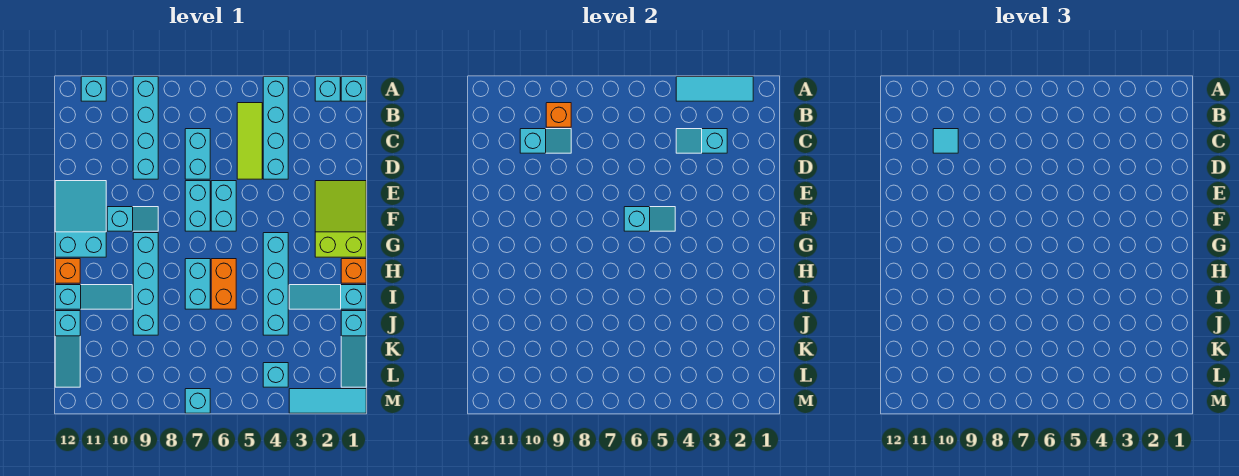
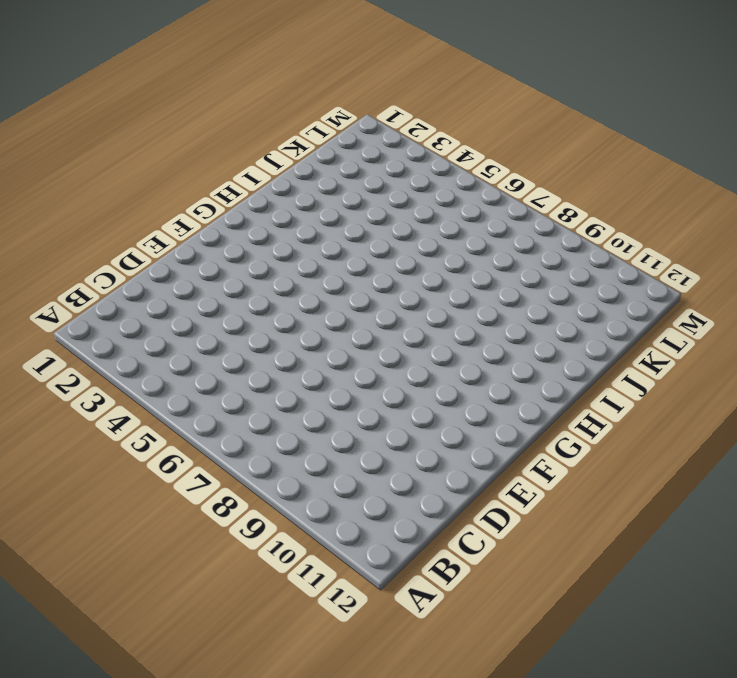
none -> cyan brick A1 level 1
none -> cyan brick A2 level 1
none -> cyan brick A4:D4 level 1
none -> cyan brick A9:D9 level 1

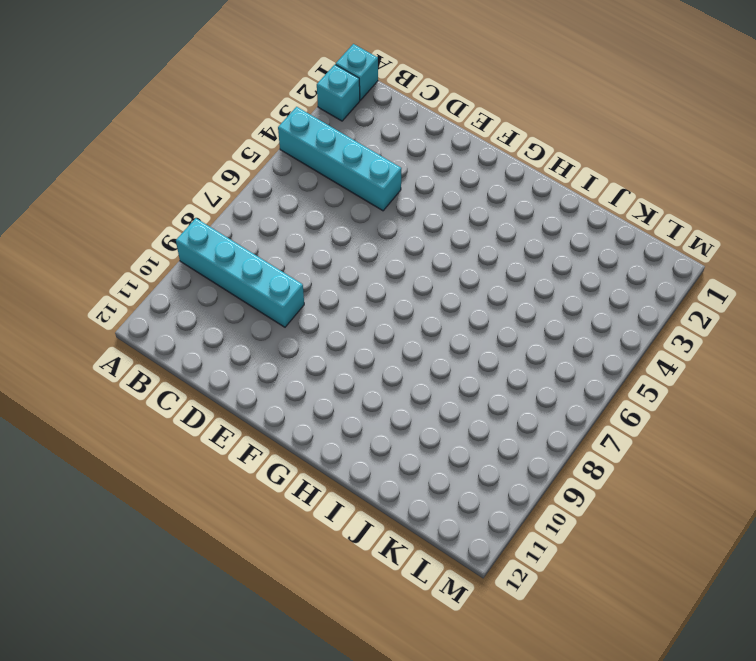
none -> cyan brick A11 level 1
none -> lime tile B5:D5 level 1
none -> cyan brick C7:D7 level 1
none -> lime slope E1:G2 level 1 top G

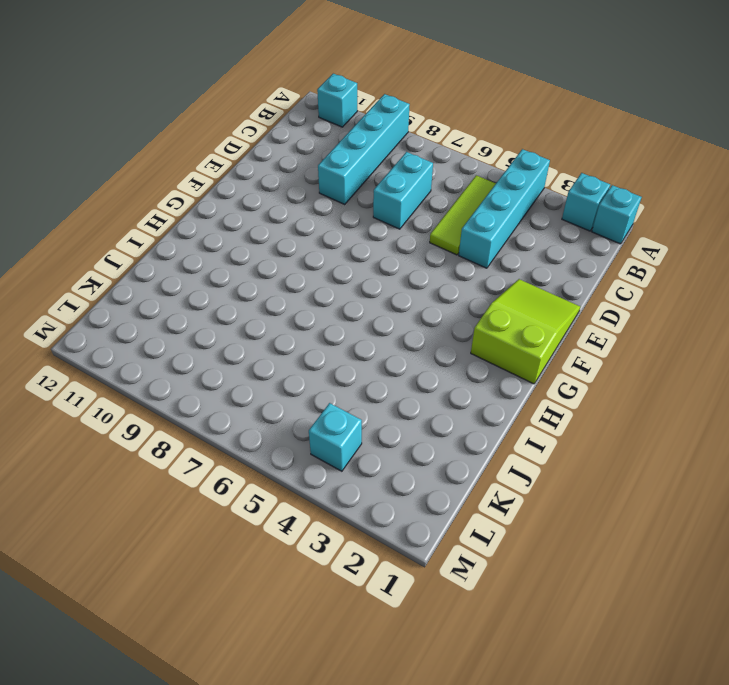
none -> cyan brick E6:F6 level 1
none -> cyan brick E7:F7 level 1
none -> cyan slope E11:G12 level 1 top G
none -> cyan slope F9:F10 level 1 top 10

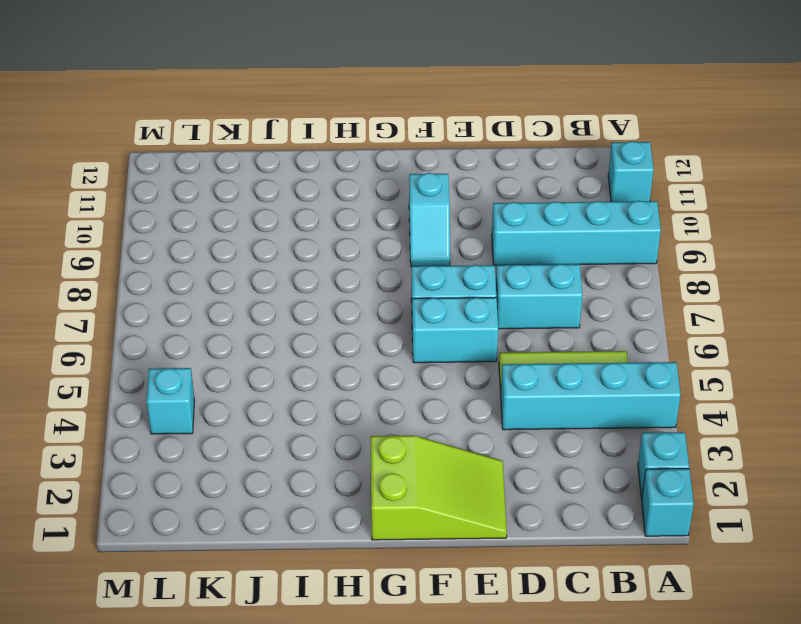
none -> cyan slope E11:G12 level 1 top G
none -> cyan brick G4:J4 level 1
none -> cyan brick G9:J9 level 1
none -> orange brick H1 level 1

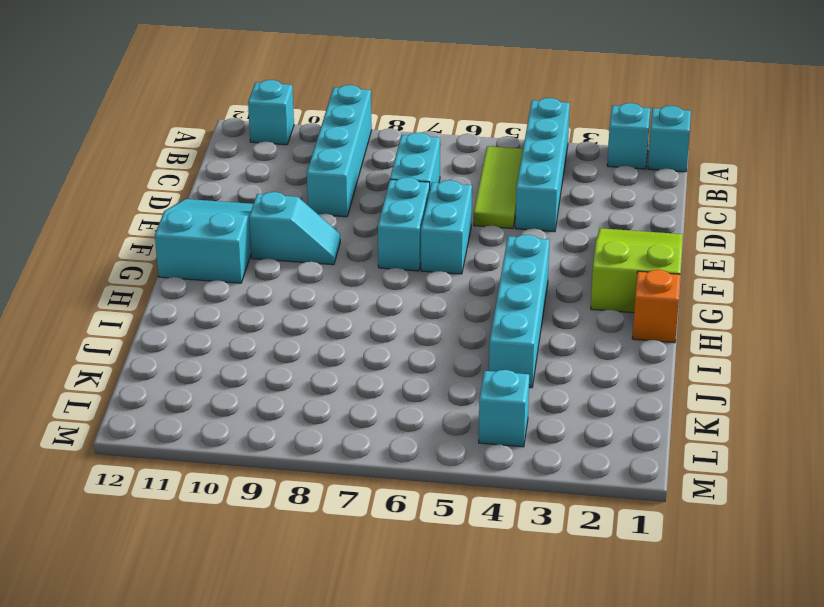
none -> cyan brick G9:J9 level 1
none -> orange brick H6:I6 level 1
none -> cyan brick H7:I7 level 1
none -> orange brick H12 level 1

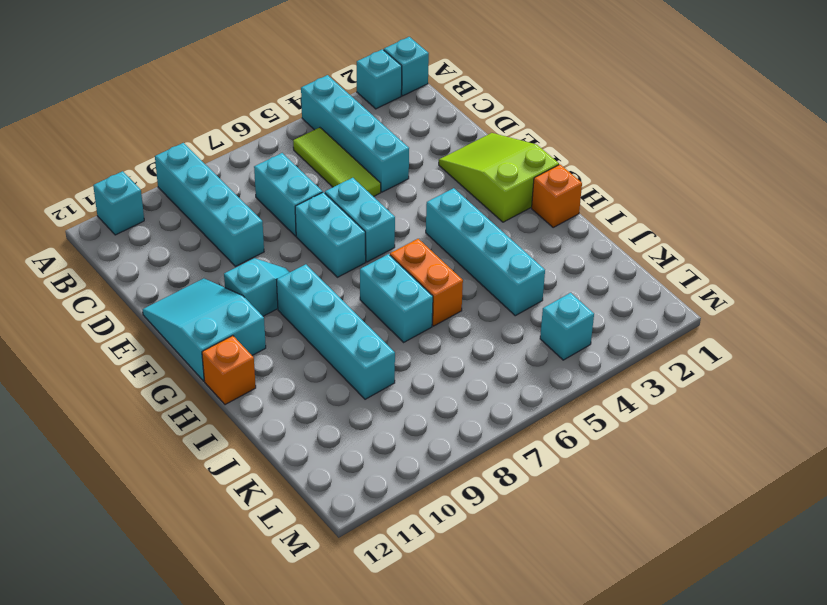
none -> cyan slope I1:I3 level 1 top 1
none -> cyan slope I10:I12 level 1 top 12
none -> cyan slope J1:L1 level 1 top J
none -> cyan slope J12:L12 level 1 top J

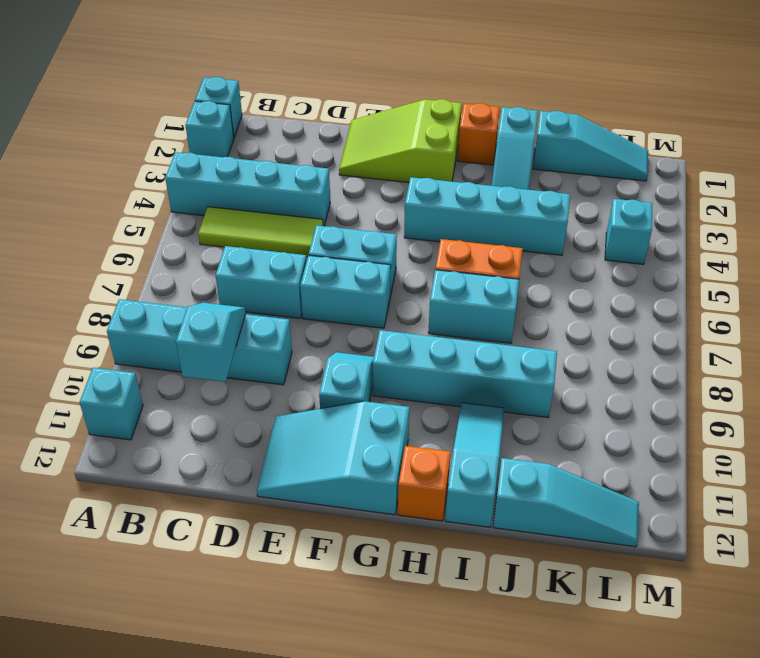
none -> cyan tile M1:M3 level 1
none -> cyan brick M7 level 1
none -> cyan tile A2:A4 level 2
none -> orange brick B9 level 2

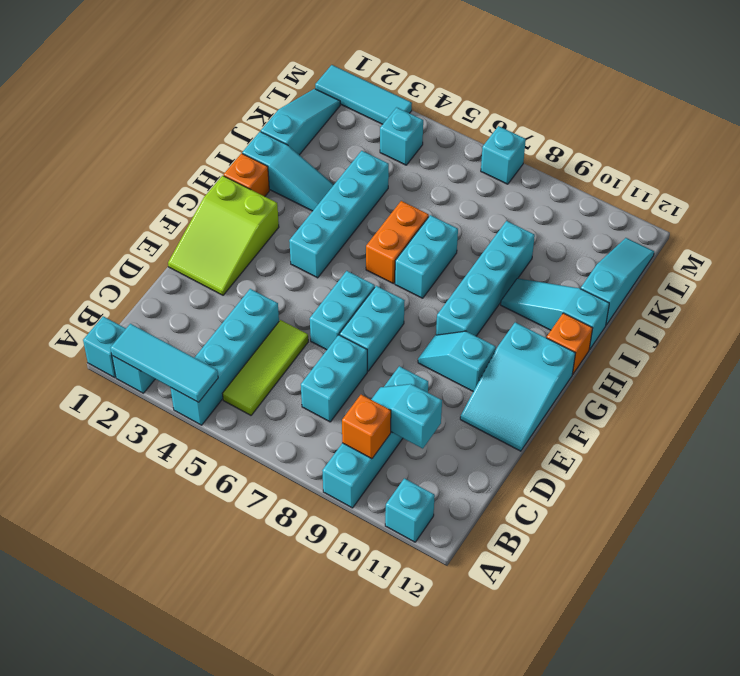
none -> cyan slope C3:C4 level 2 top 3
none -> cyan slope F5:F6 level 2 top 6
none -> cyan tile C10 level 3

